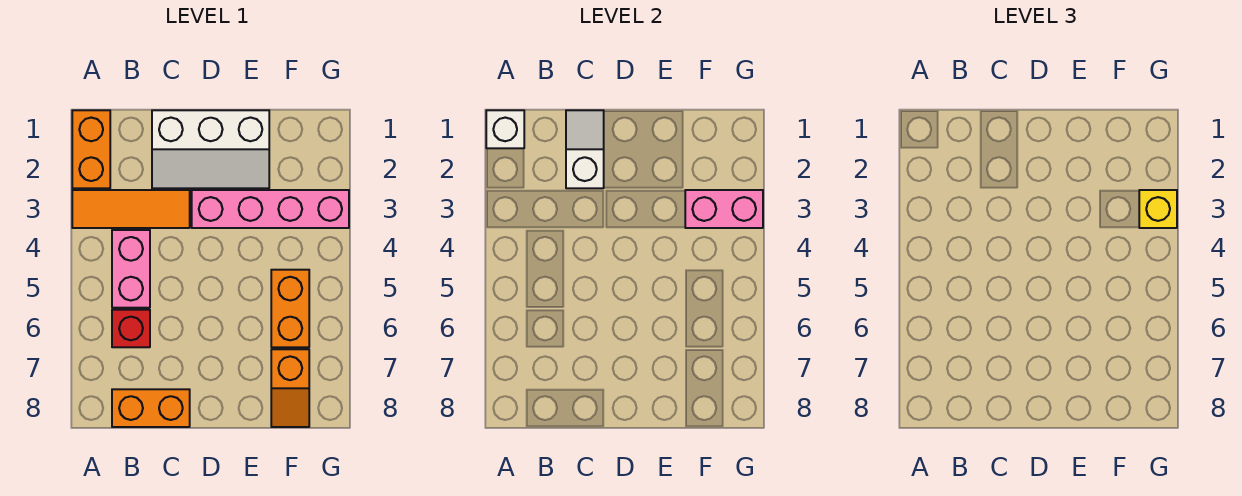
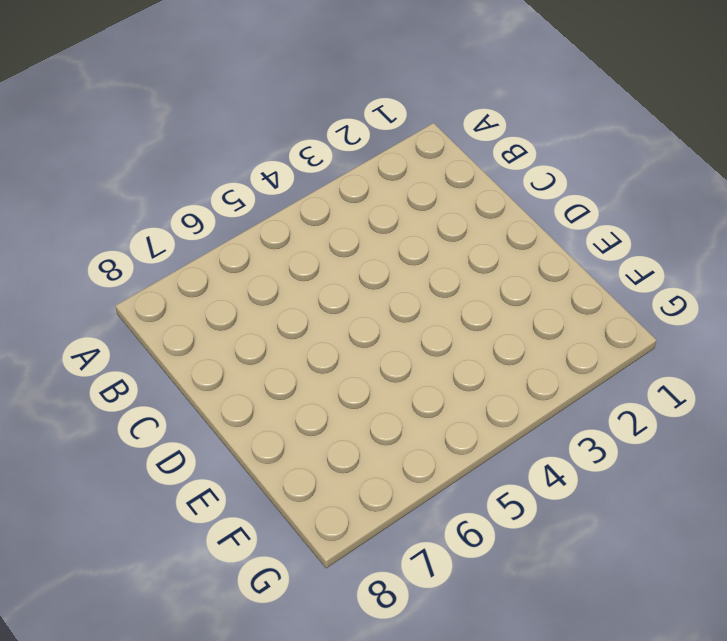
none -> orange brick A1:A2 level 1
none -> orange tile A3:C3 level 1
none -> pink brick B4:B5 level 1

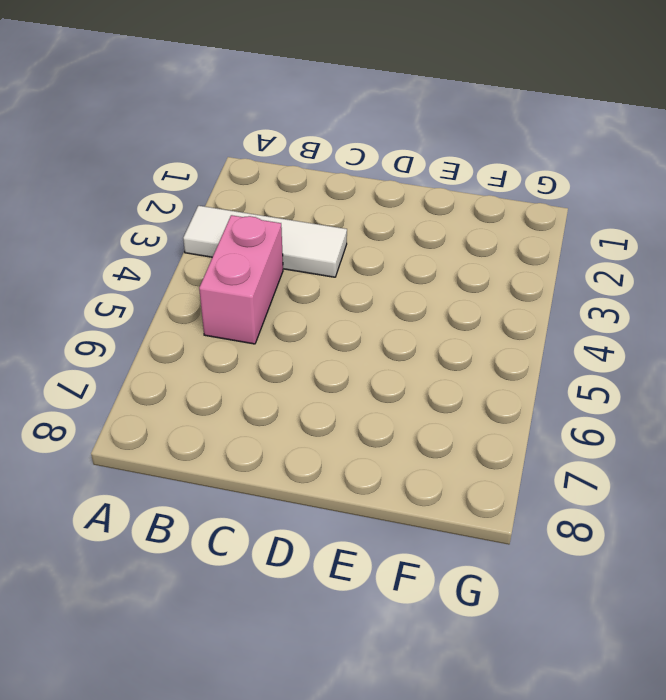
white tile A3:C3 level 1 -> orange tile A3:C3 level 1
none -> orange brick A1:A2 level 1
none -> red brick B6 level 1
none -> orange brick B8:C8 level 1

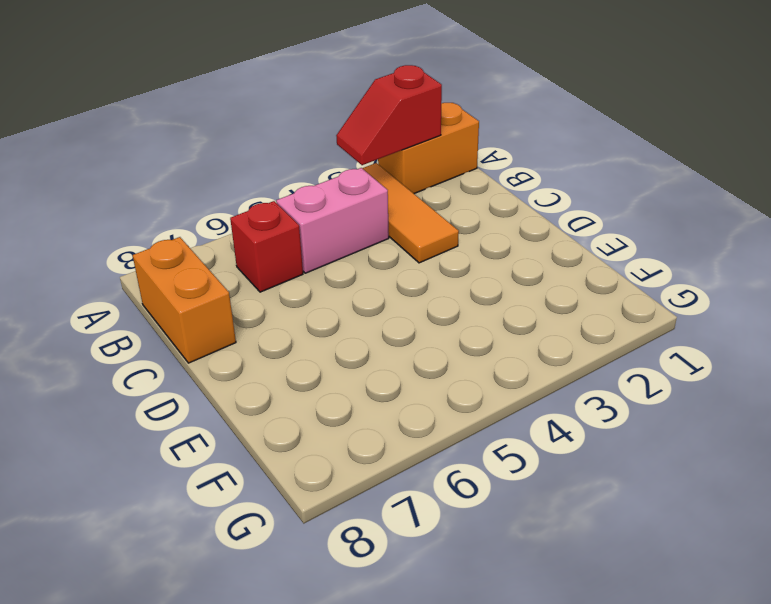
red slope A2:A3 level 2 top 2 -> none
none -> white slope C1:E2 level 1 top 1
none -> pink brick D3:G3 level 1
none -> orange brick F5:F6 level 1

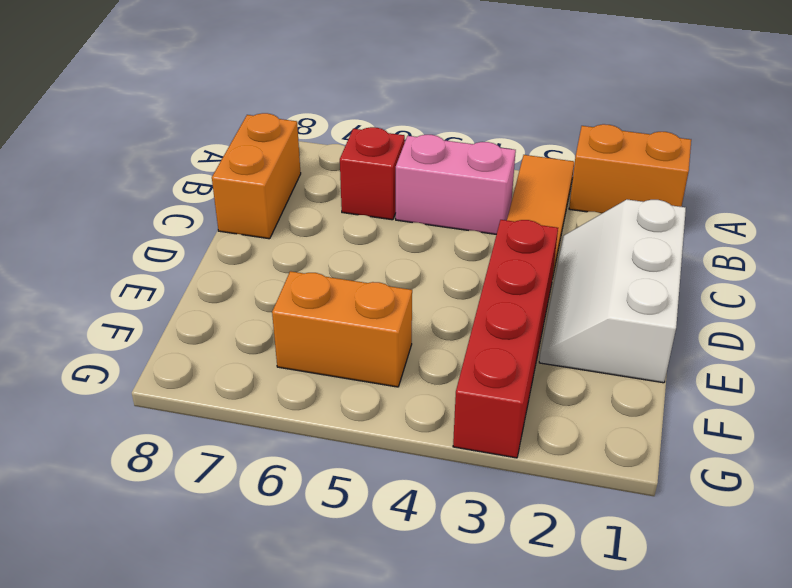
red brick D3:G3 level 1 -> pink brick D3:G3 level 1
none -> orange slope F7:F8 level 1 top 7
none -> white brick A1 level 2
none -> white slope C1:C2 level 2 top 2

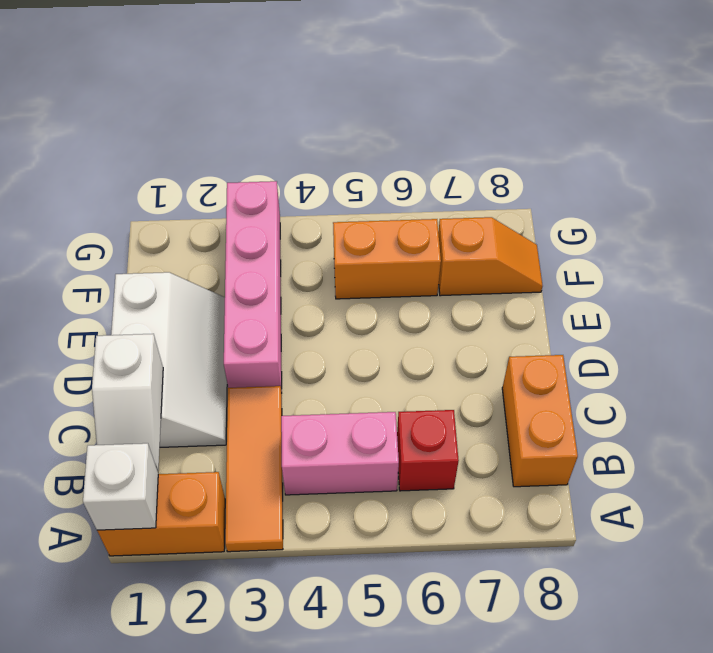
white slope B1:C1 level 2 top C -> white slope C1:C2 level 2 top 2
none -> pink brick F3:G3 level 2
none -> yellow brick G3 level 3

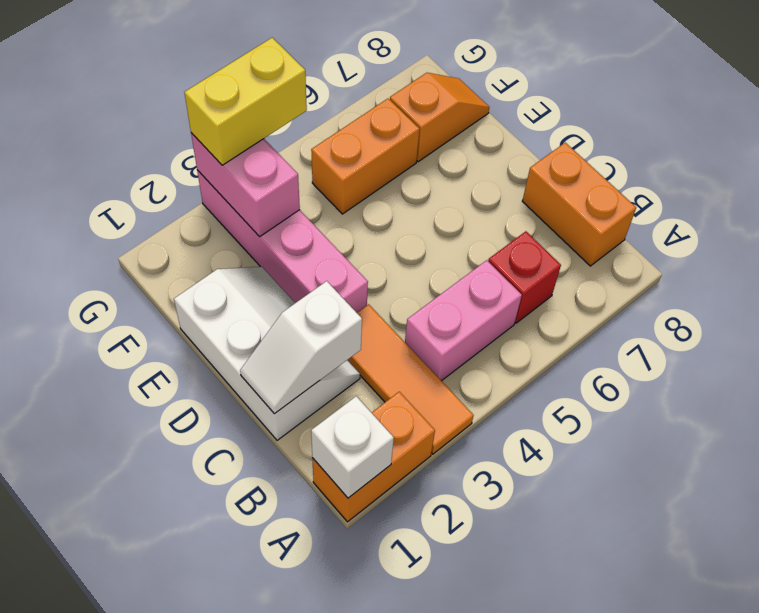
yellow brick G3:G4 level 3 -> yellow brick G3 level 3

